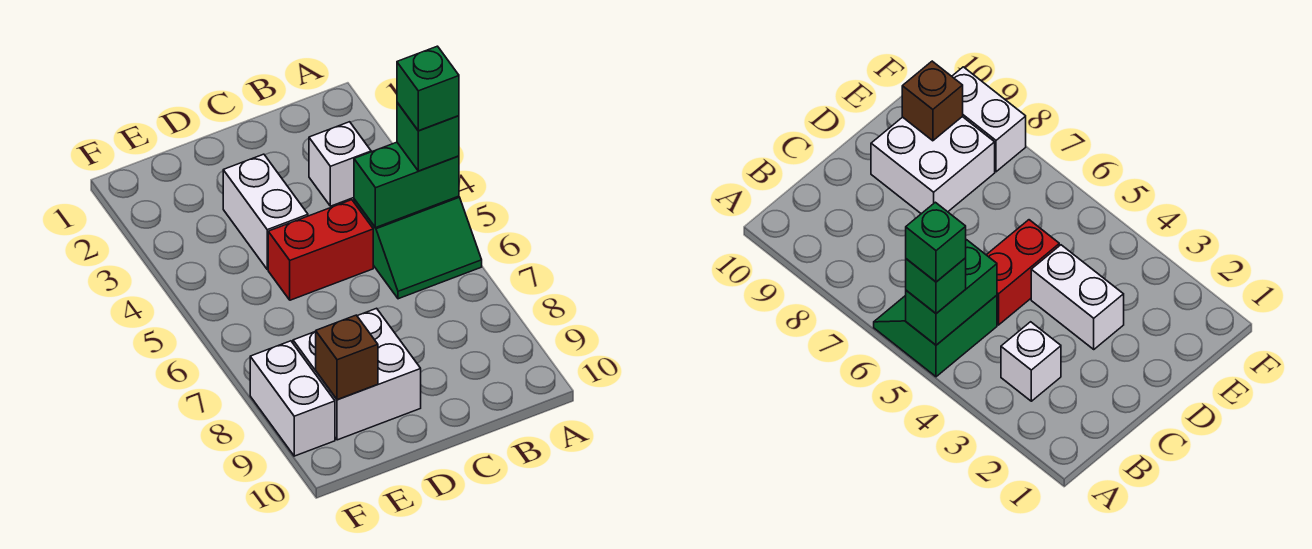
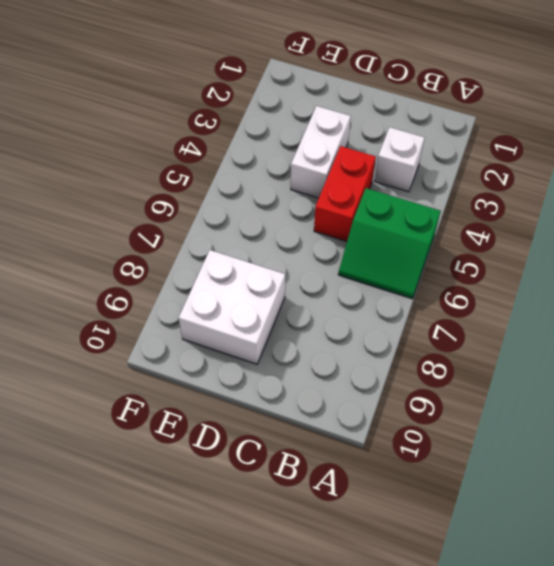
red brick C4:C5 level 1 -> red brick C5:D5 level 1
none -> white brick F8:F9 level 1
none -> green brick A5:B5 level 2

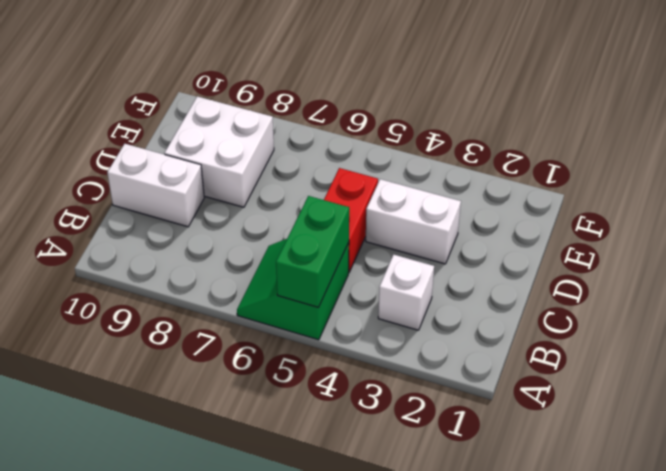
white brick C9:C10 level 1 -> white brick F8:F9 level 1
none -> brown brick E9 level 2
none -> green brick A5 level 3

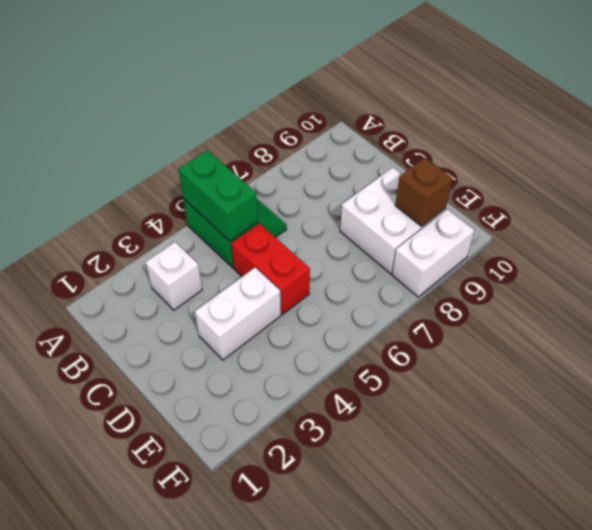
none -> green brick A5 level 3
none -> green brick A5 level 4

